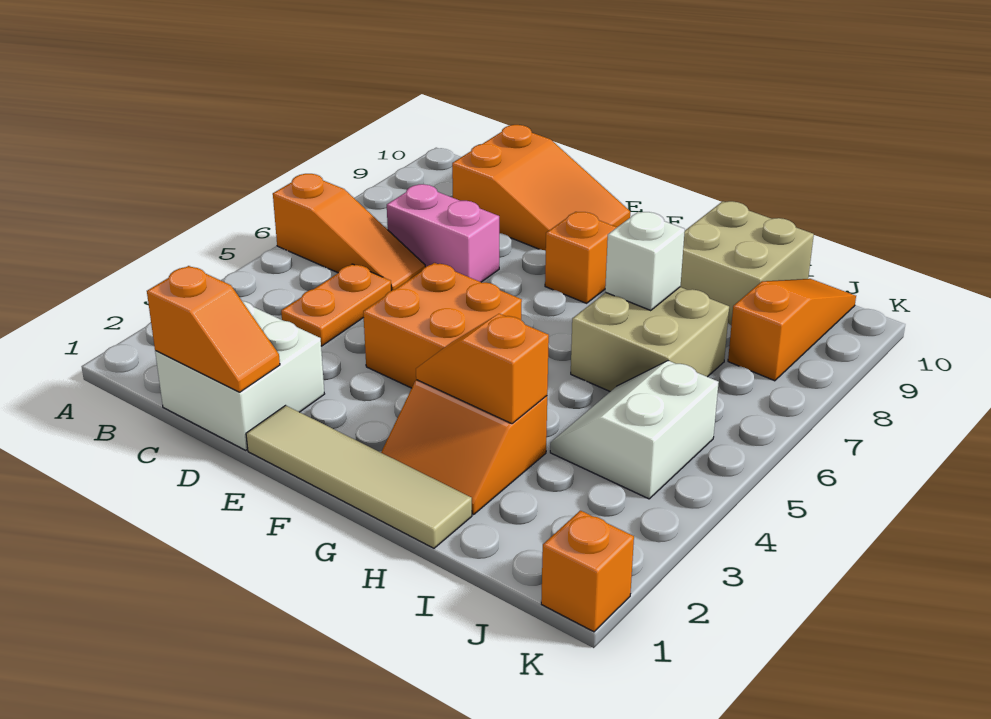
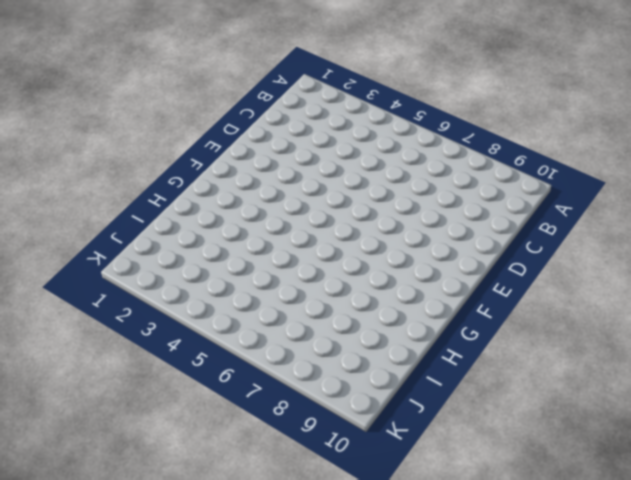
none -> orange slope A6:C6 level 1 top A
none -> white brick C1:D2 level 1
none -> orange plate C4:C5 level 1

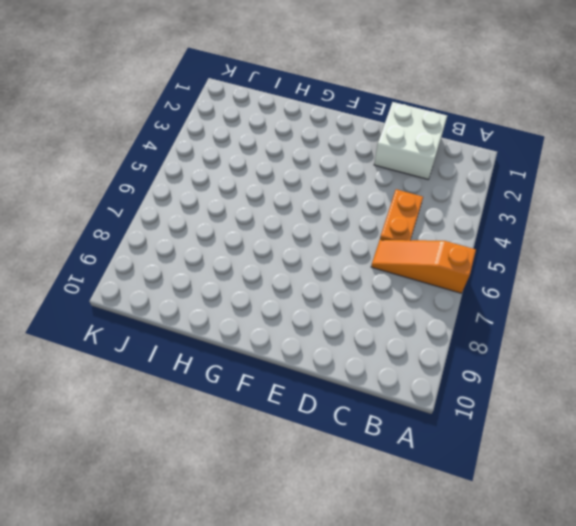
none -> pink brick C7:D7 level 1
none -> orange slope C9:E10 level 1 top C
none -> tan tile E1:H1 level 1

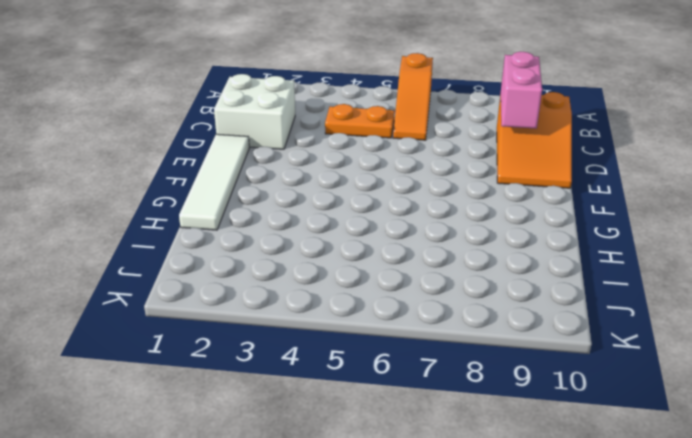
pink brick C9:D9 level 2 -> pink brick C7:D7 level 1
white tile E1:H1 level 1 -> tan tile E1:H1 level 1
none -> orange brick E4:F5 level 1
none -> orange brick F8 level 1
none -> orange slope G2:H3 level 1 top 3

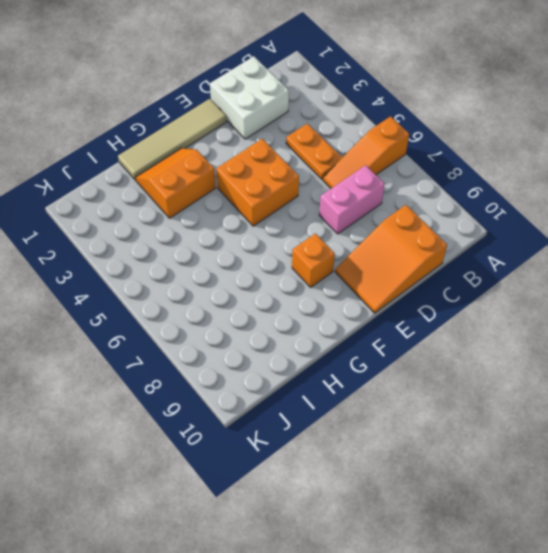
none -> tan brick H6:I7 level 1
none -> tan brick H9:I10 level 1
none -> white slope I4:J5 level 1 top J

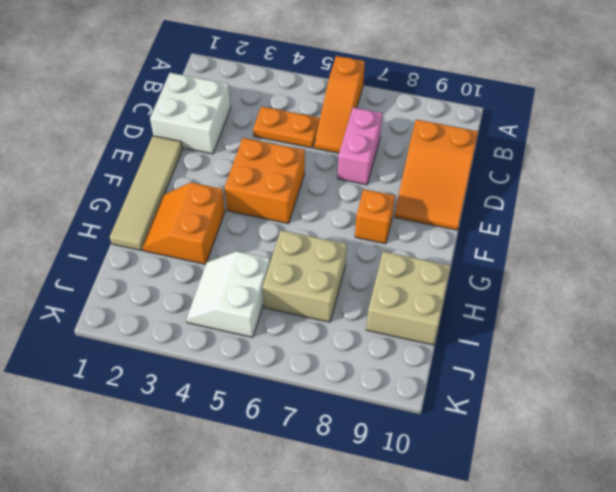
white slope I4:J5 level 1 top 5 -> white slope I4:J5 level 1 top J
none -> orange slope J8:J10 level 1 top 8
none -> orange brick K1 level 1
none -> orange slope C1:D1 level 2 top C

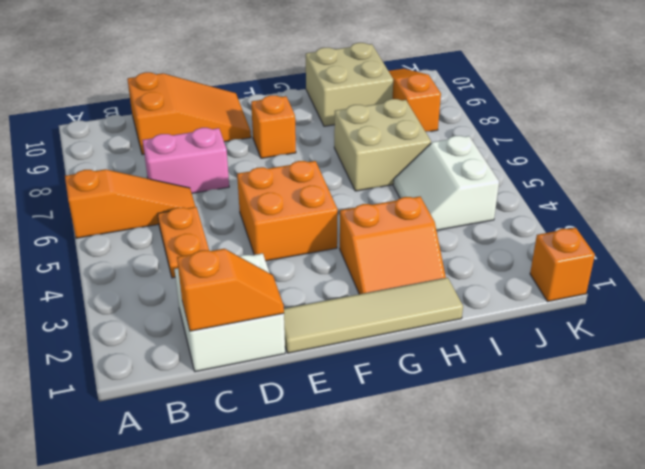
none -> orange slope G3:H3 level 2 top H
none -> white brick H7 level 2

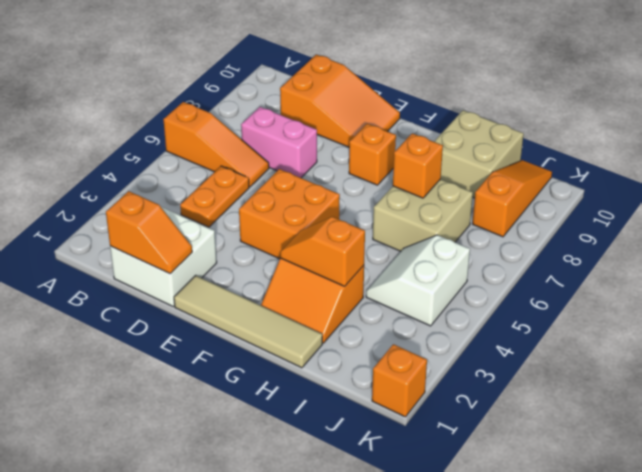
orange brick H7 level 2 -> white brick H7 level 2

